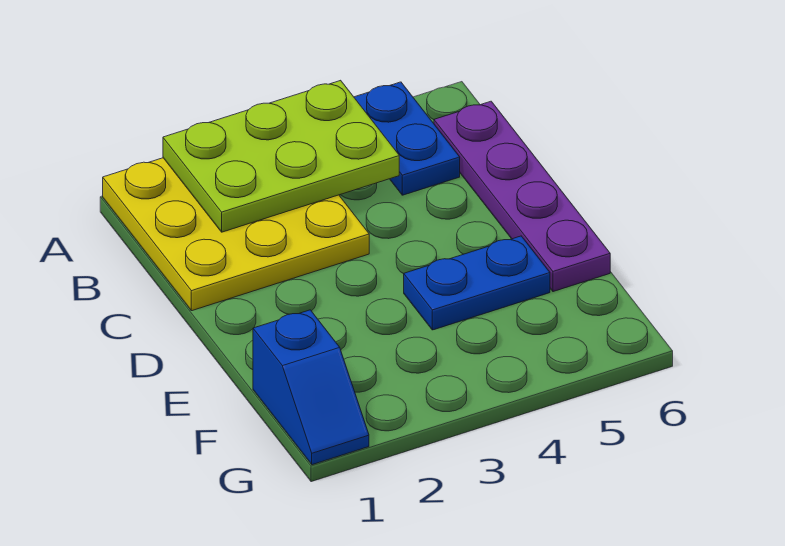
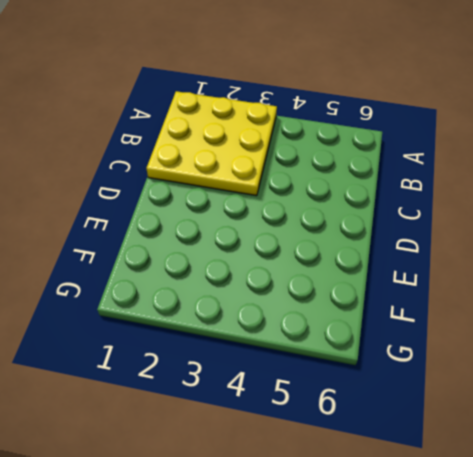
none -> blue plate A5:B5 level 1
none -> purple plate B6:E6 level 1

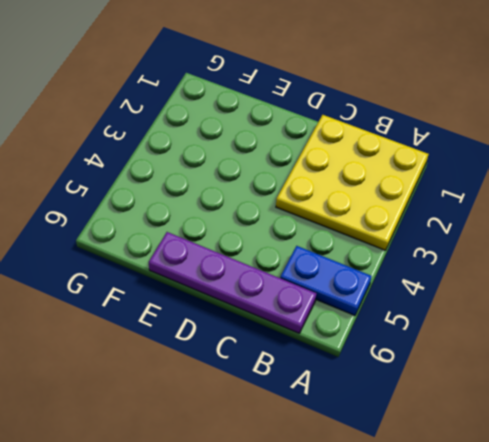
none -> blue plate E4:E5 level 1
none -> blue slope F1:G1 level 1 top F

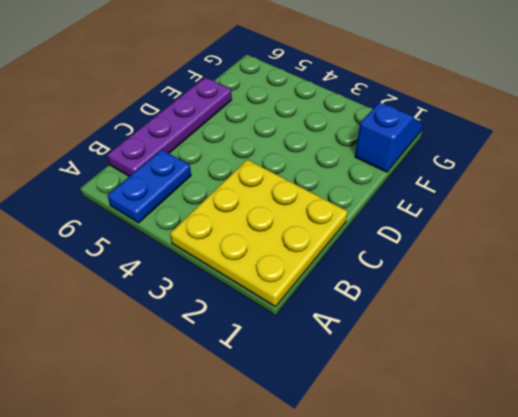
none -> blue plate E4:E5 level 1
none -> lime plate A2:B4 level 2

